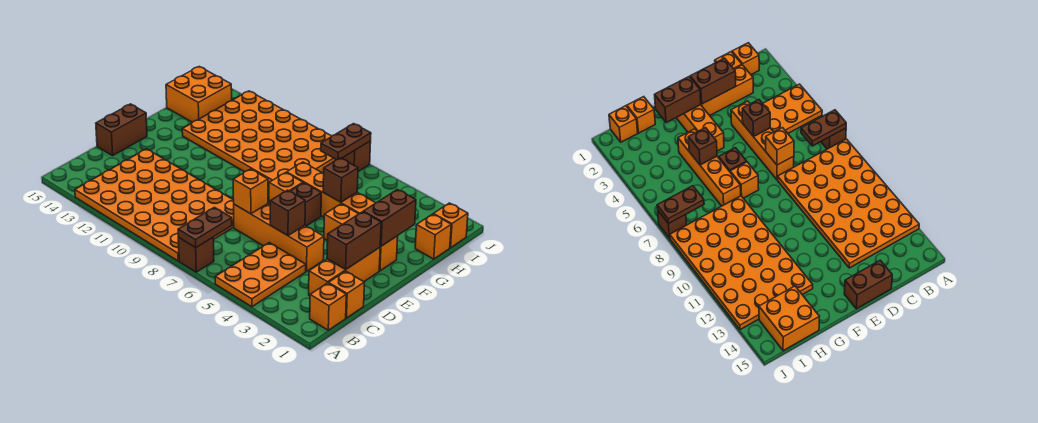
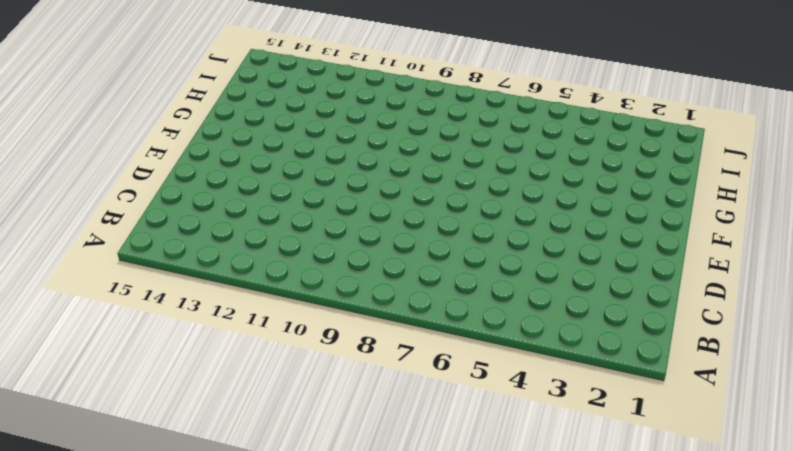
none -> orange plate A4:C5 level 1
none -> brown brick A7 level 1
none -> orange plate A8:D13 level 1

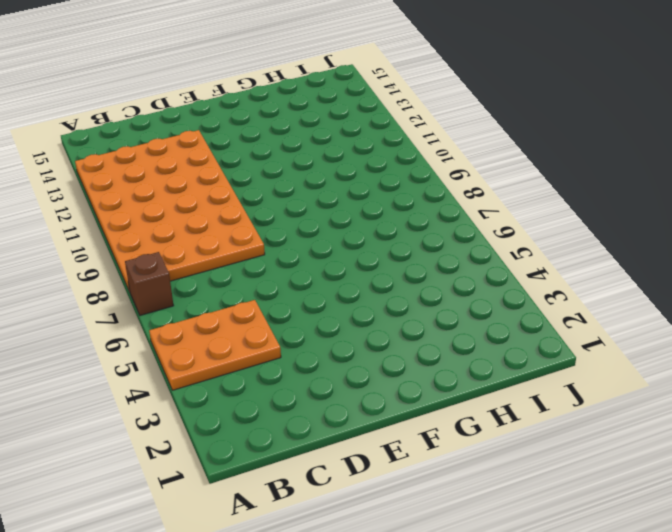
none -> orange brick B1 level 1
none -> orange brick C1 level 1
none -> orange brick C2:E2 level 1

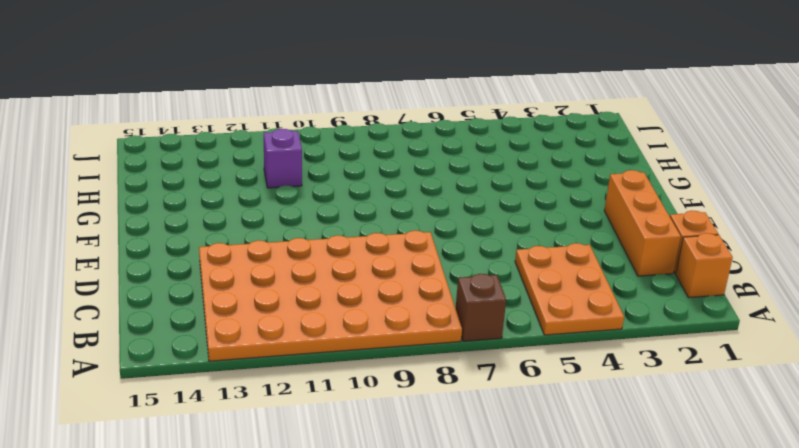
purple brick H11 level 1 -> orange plate G8:J13 level 1
none -> orange brick D4:D7 level 1
none -> brown brick D15:E15 level 1
none -> orange brick F2:F4 level 1

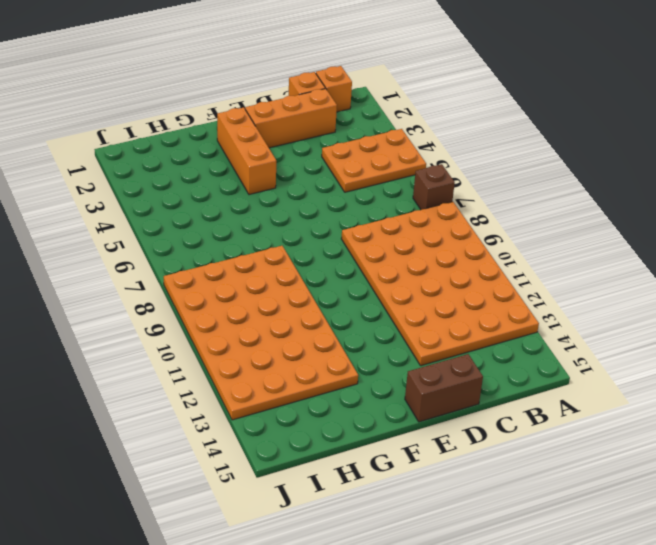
none -> orange brick D4:D7 level 1
none -> brown brick F6 level 1
none -> orange brick F7 level 1

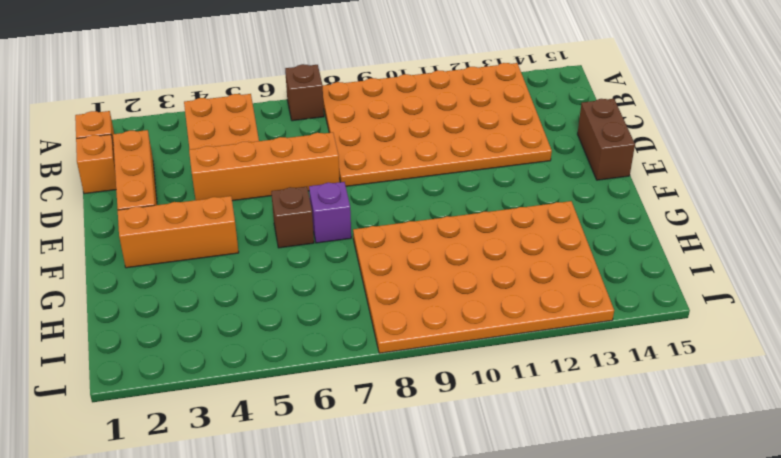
purple brick F7 level 1 -> orange brick F7 level 1
none -> orange brick G4:G7 level 1
none -> orange brick H1 level 1
none -> orange brick H14:I15 level 1

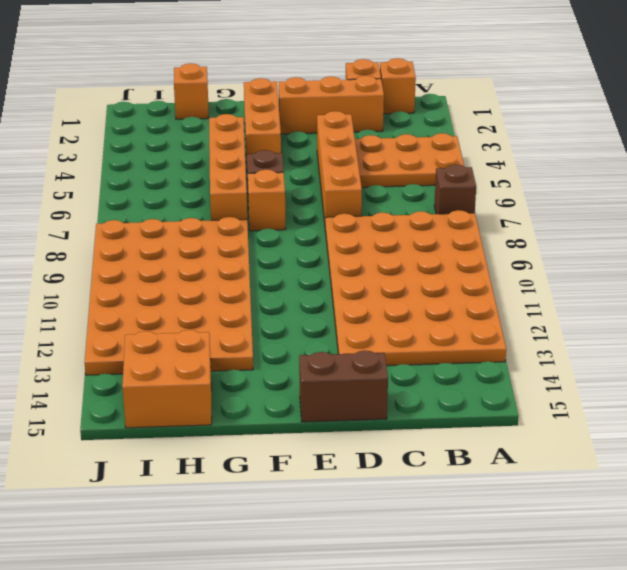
none -> orange brick I1 level 1
none -> brown brick J7 level 1
none -> brown plate A7:B7 level 2

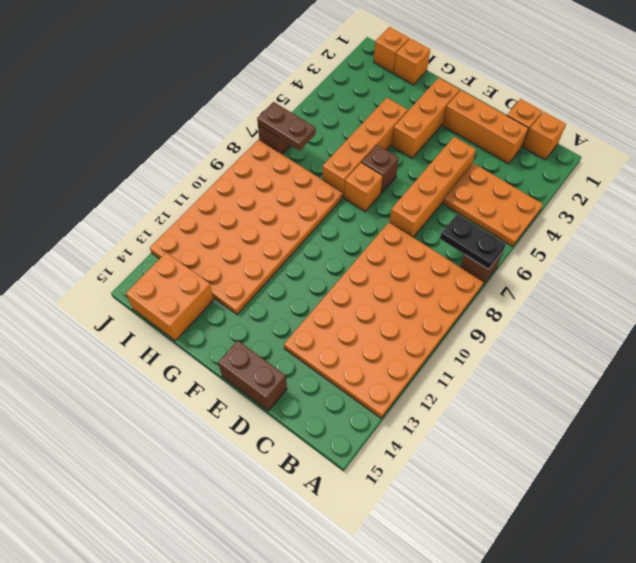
black plate A7:B7 level 2 -> brown plate A7:B7 level 2
none -> brown brick D2:E2 level 2
none -> brown brick D5 level 2
none -> orange brick D7 level 2

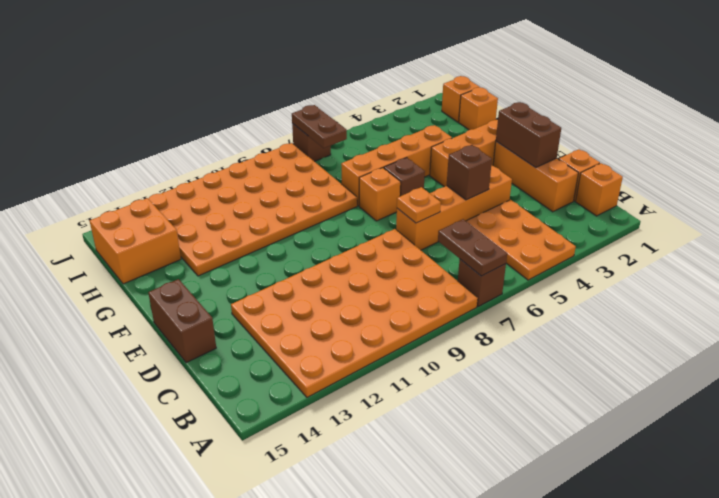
orange plate D7 level 2 -> orange brick D7 level 2
none -> brown brick F2:G2 level 2
none -> brown brick G5 level 2

